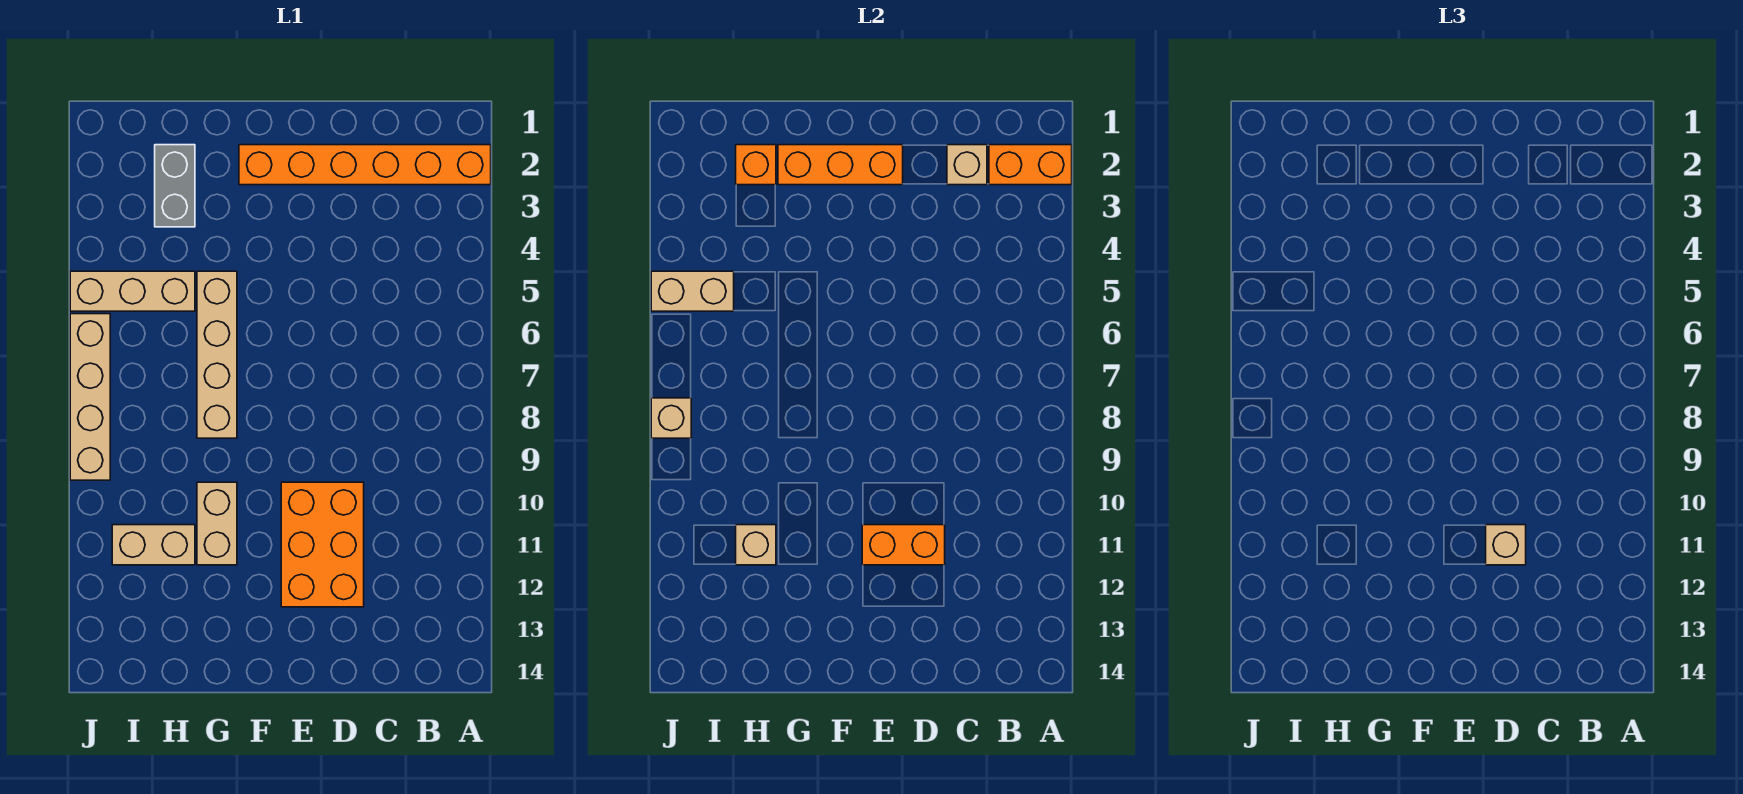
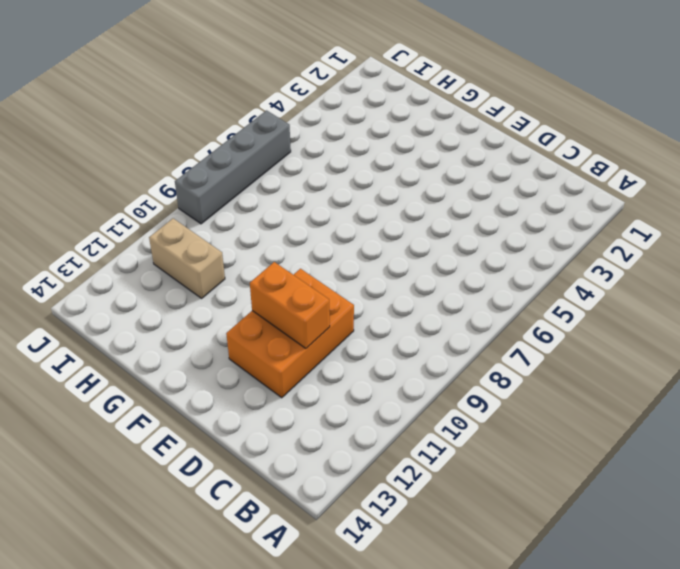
grey brick J6:J9 level 1 -> tan brick J6:J9 level 1
none -> orange brick A2:F2 level 1
none -> tan brick G5:G8 level 1
none -> tan brick G10:G11 level 1

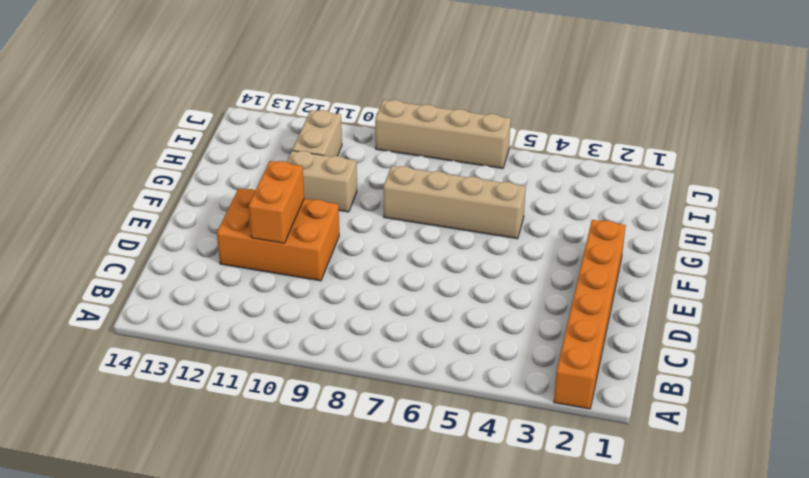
none -> grey brick H2:H3 level 1
none -> tan brick H5:J5 level 1
none -> orange brick A2:B2 level 2

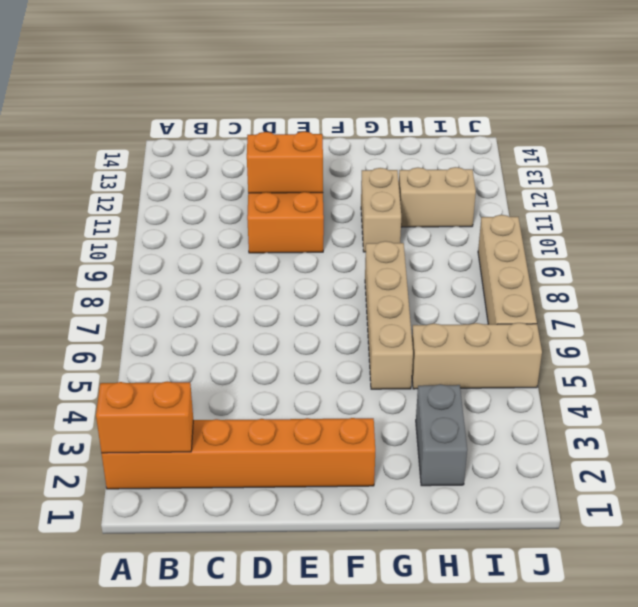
none -> tan brick C2 level 2
none -> orange brick E2:G2 level 2
none -> orange brick H2 level 2

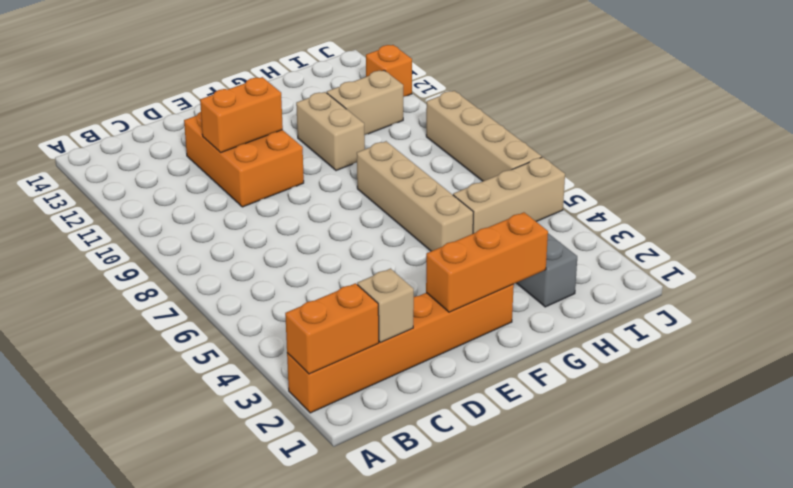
orange brick J12 level 1 -> orange brick H2 level 2
none -> tan brick H11 level 2
none -> tan brick I5:J5 level 2
none -> tan brick J8 level 2

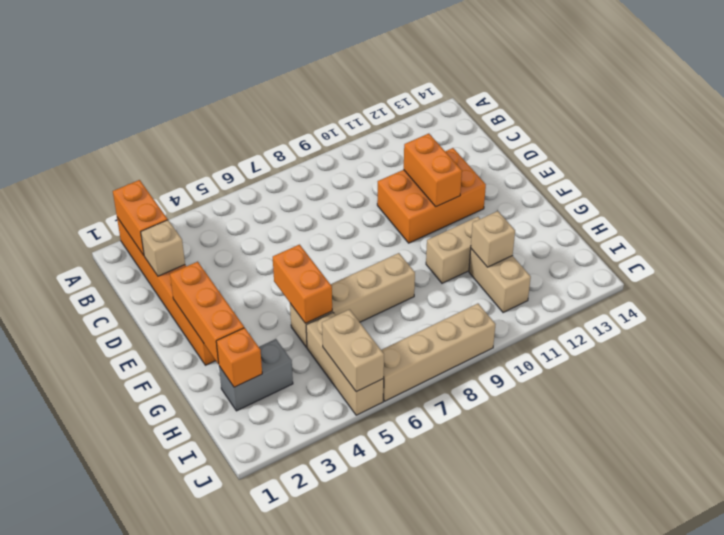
orange brick F5:G5 level 2 -> none
none -> tan brick J8 level 2
none -> tan brick D11 level 3

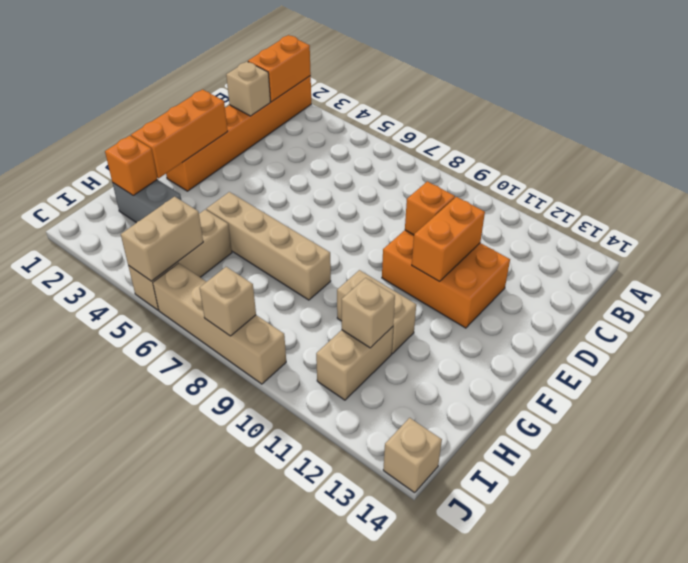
orange brick D10 level 2 -> none
tan brick J14 level 1 -> tan brick D11 level 3

